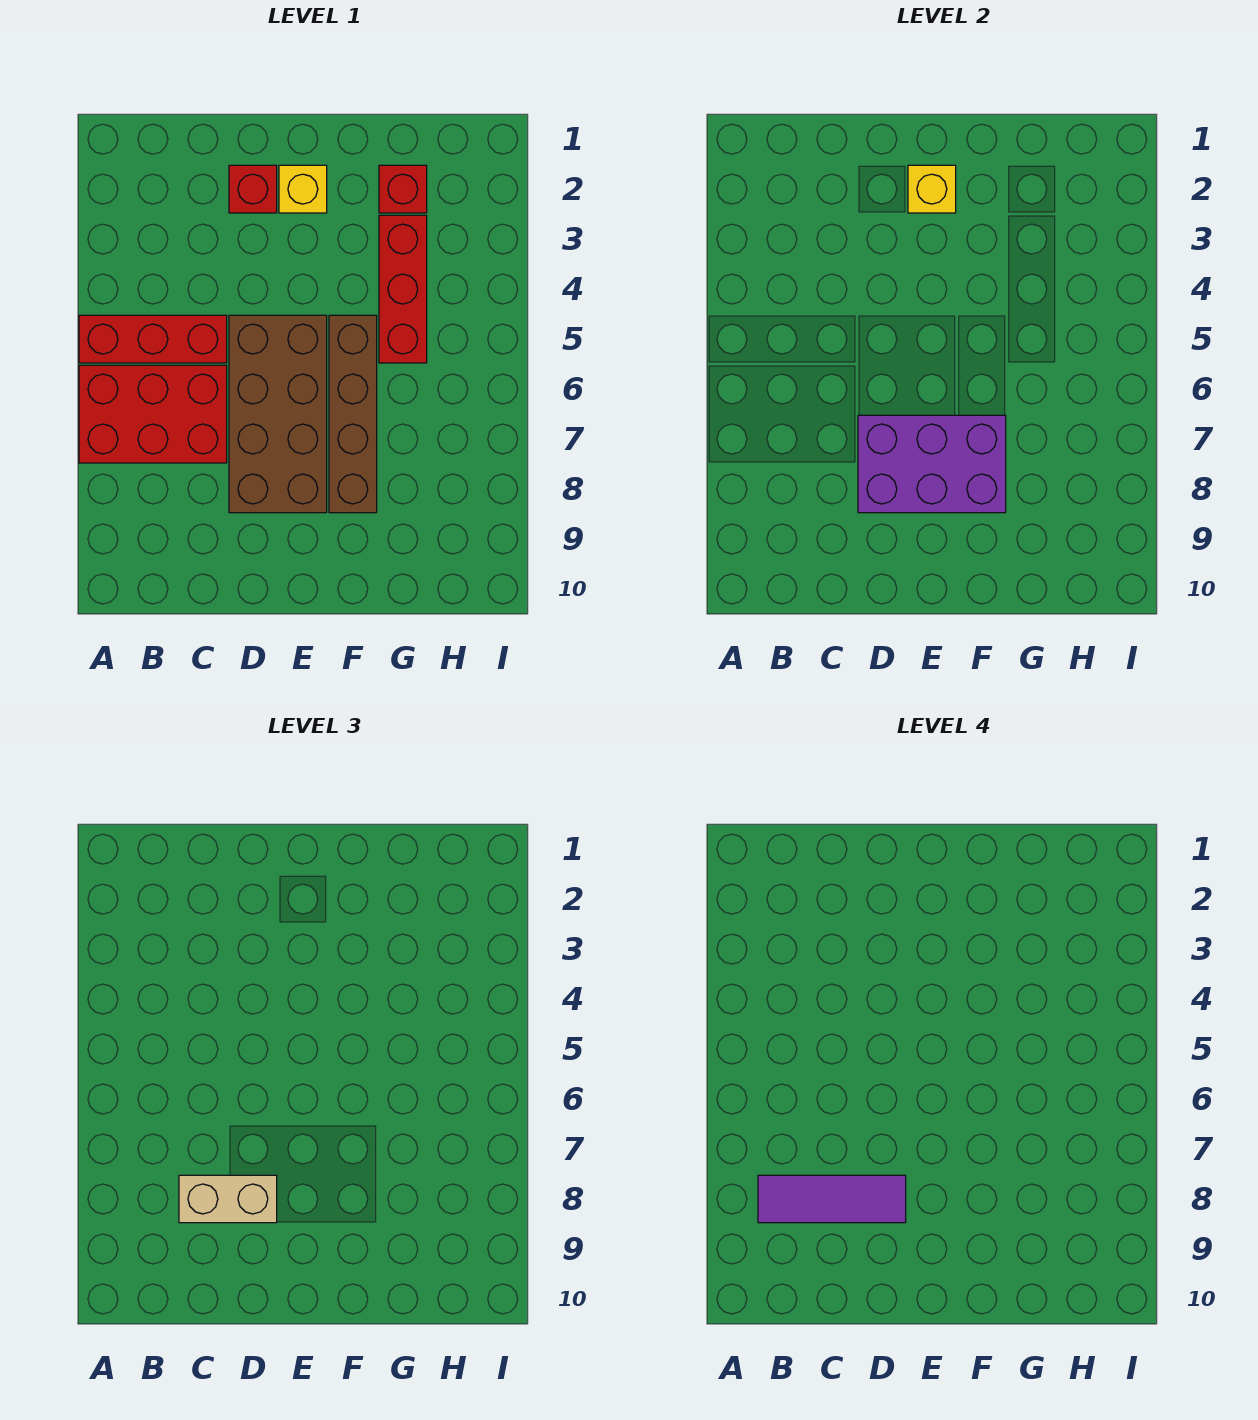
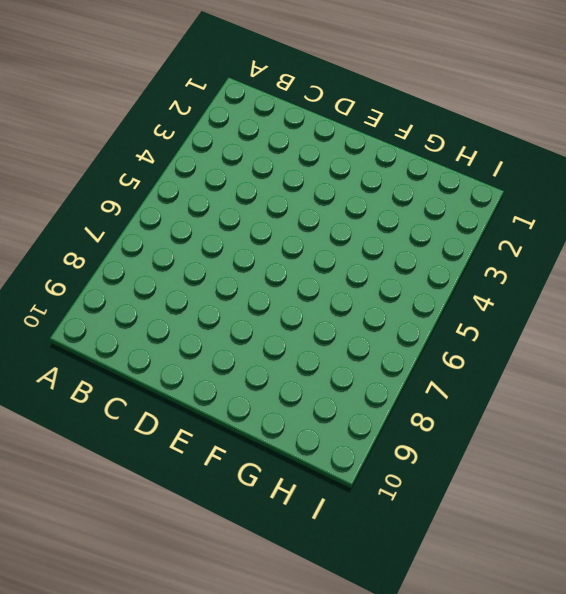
none -> red brick A5:C5 level 1
none -> red brick A6:C7 level 1
none -> red brick D2 level 1

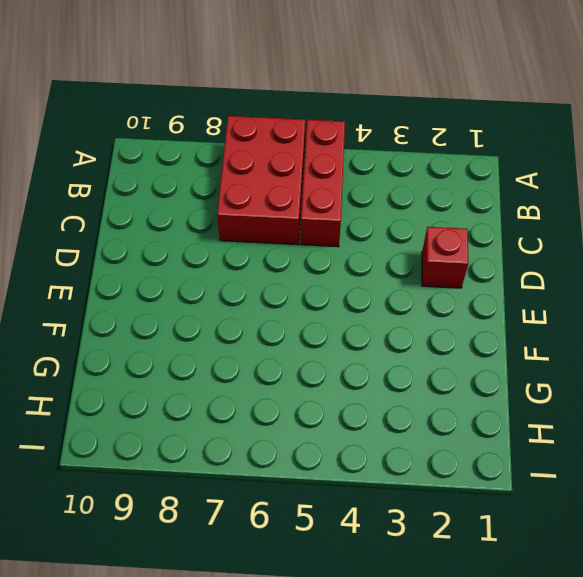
none -> brown brick D5:E8 level 1
none -> yellow brick E2 level 1
none -> brown brick F5:F8 level 1

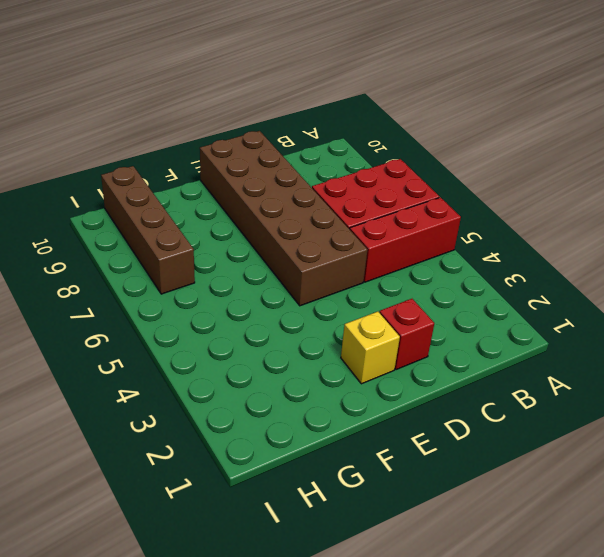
brown brick D5:E10 level 1 -> brown brick D5:E8 level 1
brown brick H7:H10 level 1 -> brown brick F5:F8 level 1
none -> red brick G2 level 1
none -> red brick G3:G5 level 1
none -> purple brick D7:F8 level 2

